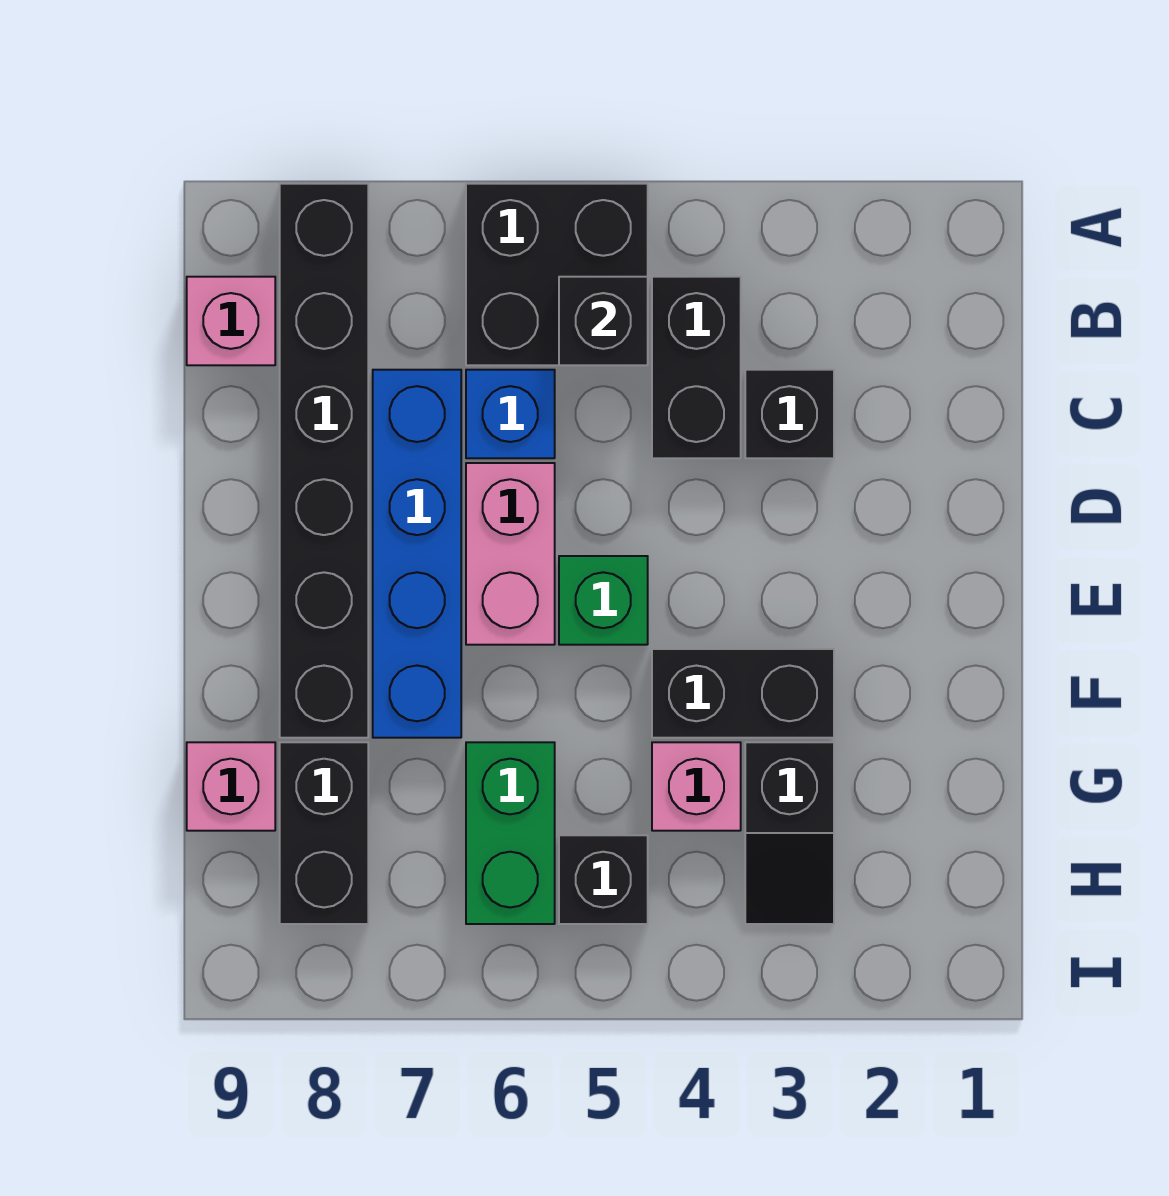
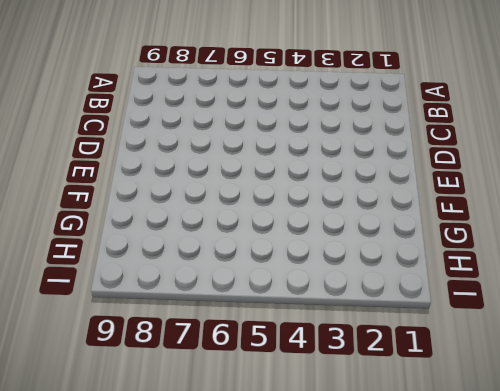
none -> black brick A5:B6 level 1
none -> black brick A8:F8 level 1
none -> black brick B4:C4 level 1

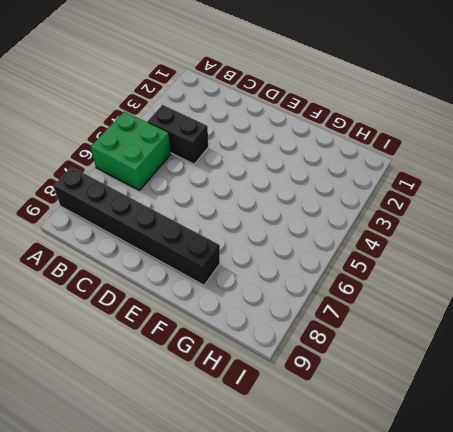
green brick A5:B6 level 1 -> black brick A5:B6 level 1
none -> pink brick B9 level 1
none -> black brick C3 level 1
none -> blue brick C6 level 1

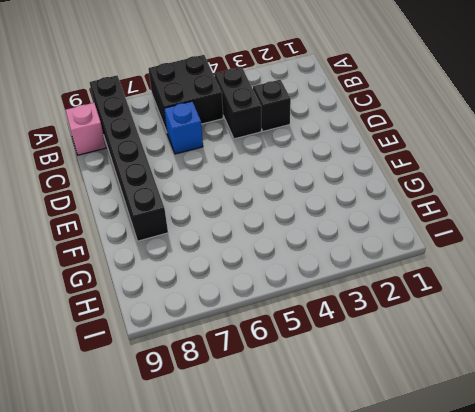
none -> blue brick C7:F7 level 1
none -> pink brick D6:E6 level 1
none -> green brick E5 level 1

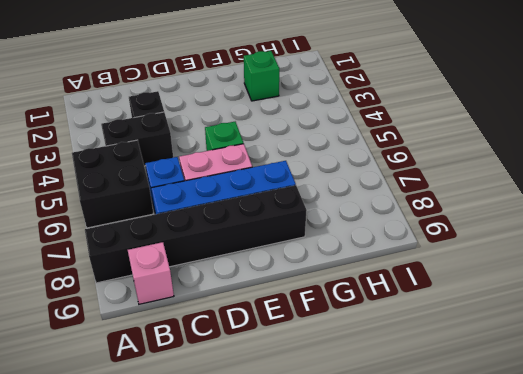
green brick G2 level 1 -> none
none -> black brick F3:F4 level 1
none -> black slope G3:H3 level 1 top G
none -> pink brick G4 level 1

